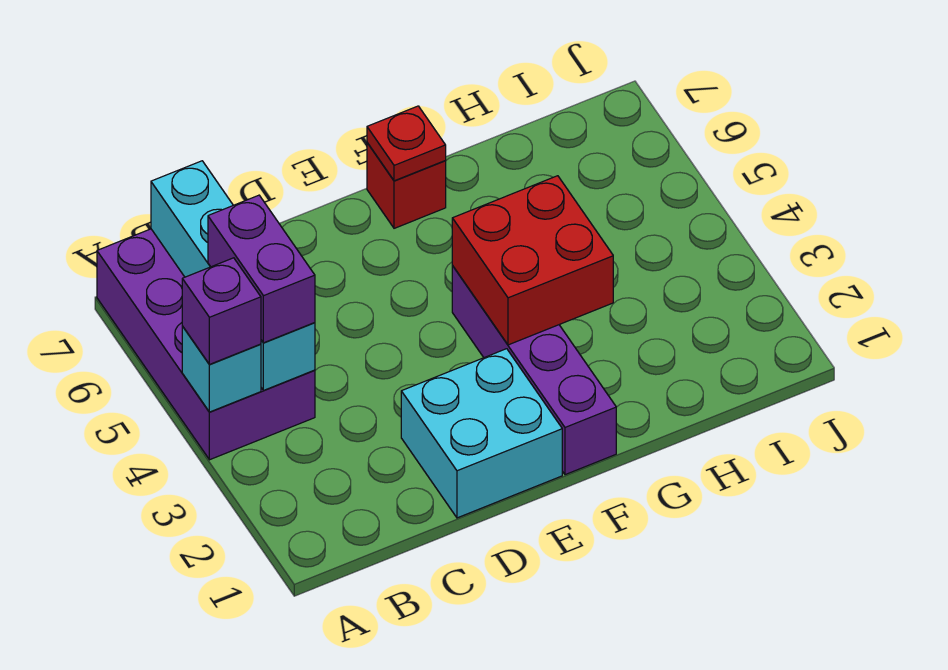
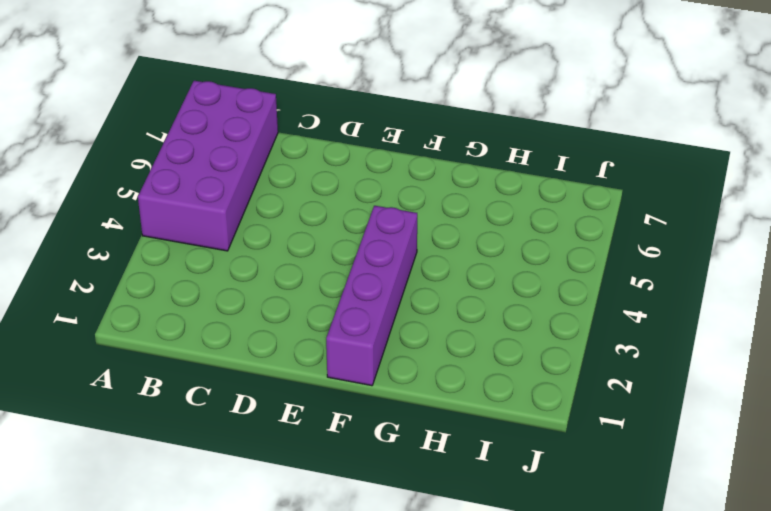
none -> cyan brick D1:E2 level 1
none -> red brick F7 level 1

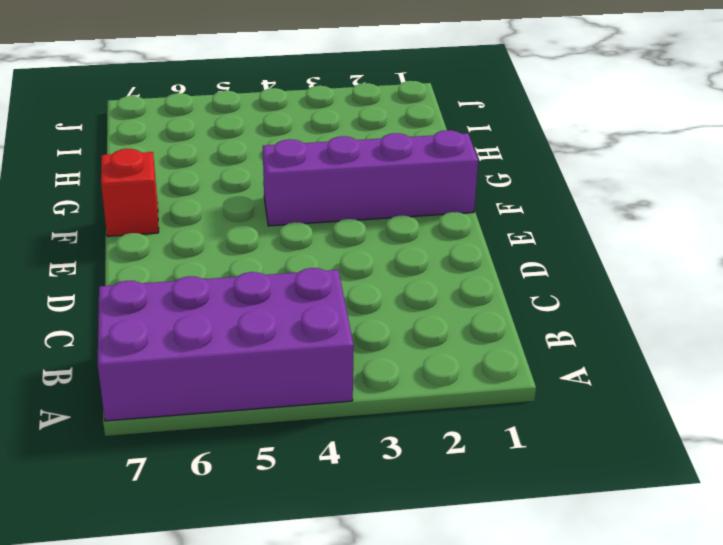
none -> cyan brick D1:E2 level 1
none -> cyan brick A4 level 2

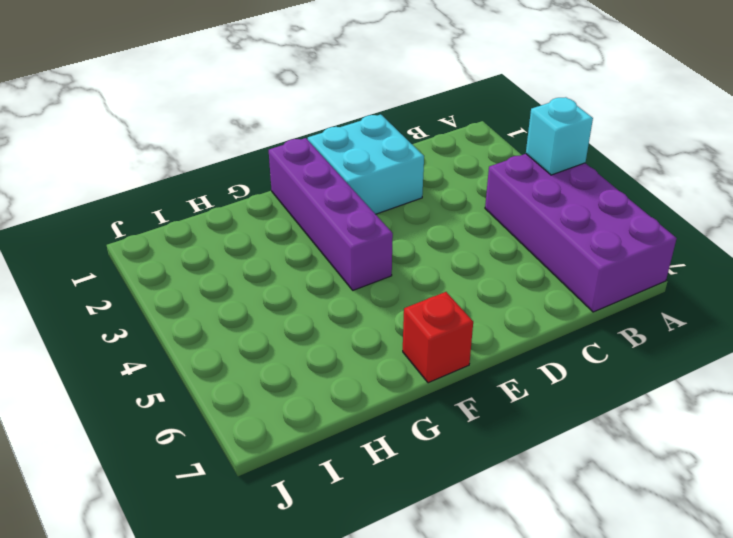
none -> cyan brick B4:B7 level 2
none -> red brick F3:G4 level 2

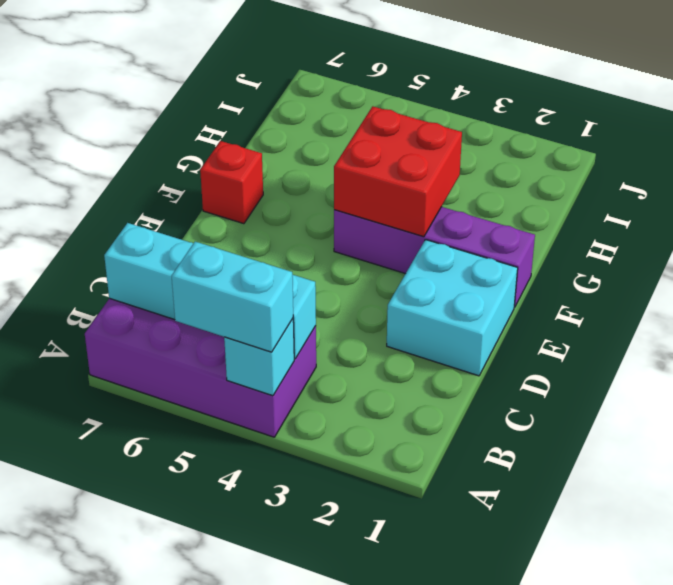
cyan brick A4:A5 level 3 -> purple brick A4 level 3
none -> red plate F7 level 2
none -> purple brick B4:B5 level 3

